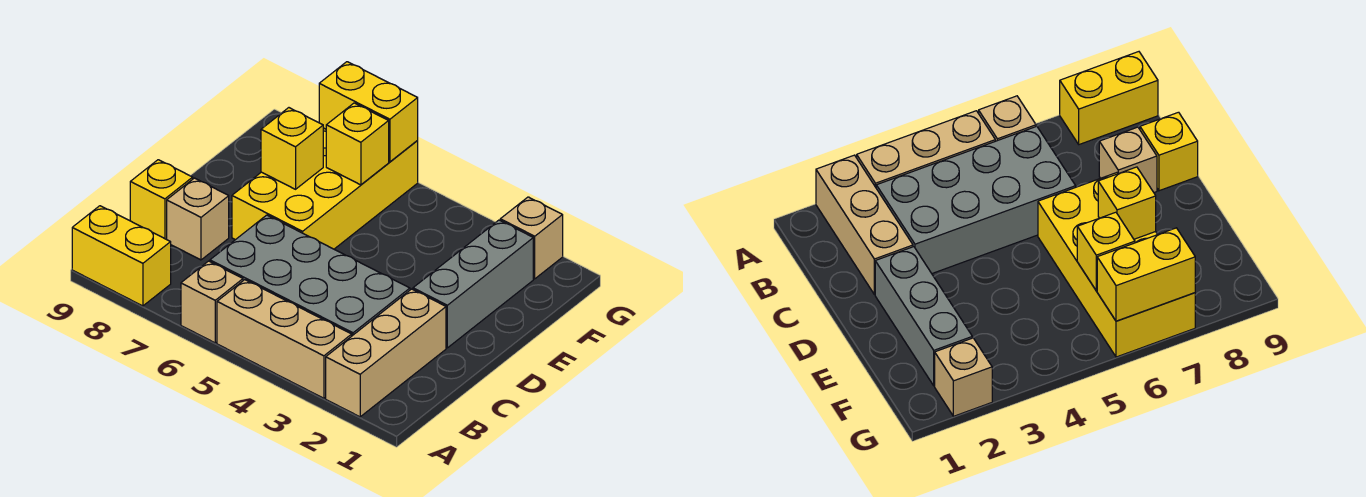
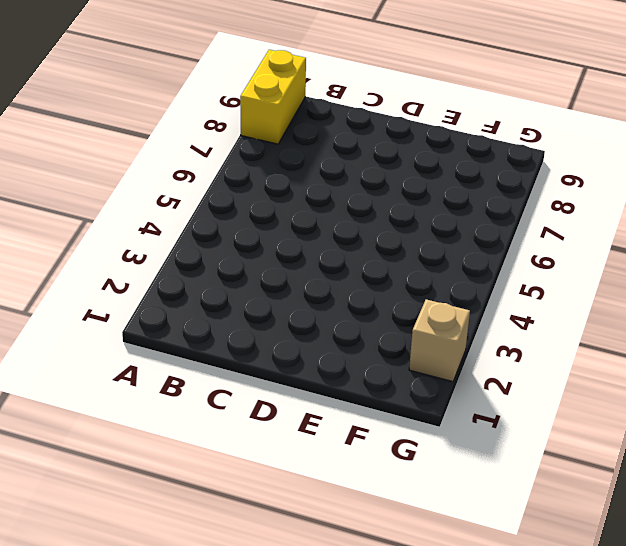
none -> tan brick A2:C2 level 1
none -> tan brick A3:A5 level 1
none -> tan brick A6 level 1

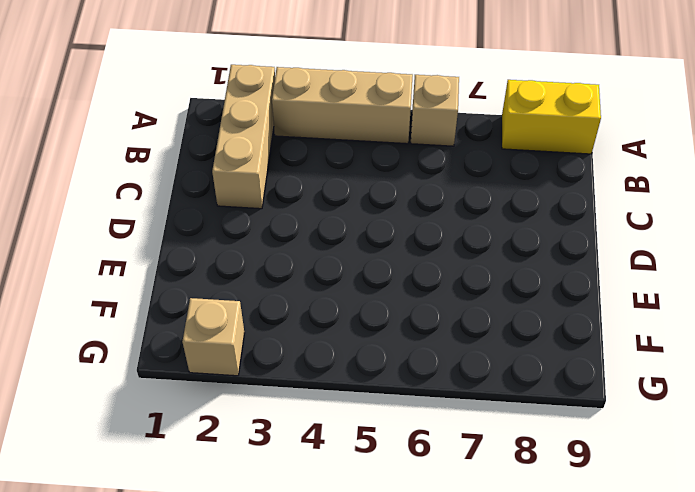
none -> grey brick B3:C6 level 1
none -> tan brick C8 level 1
none -> yellow brick C9 level 1

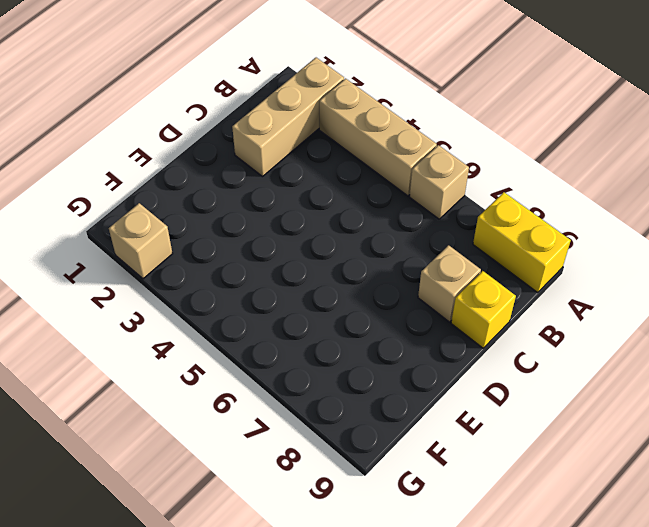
none -> grey brick B3:C6 level 1
none -> grey brick D2:F2 level 1
none -> yellow brick D6:G7 level 1

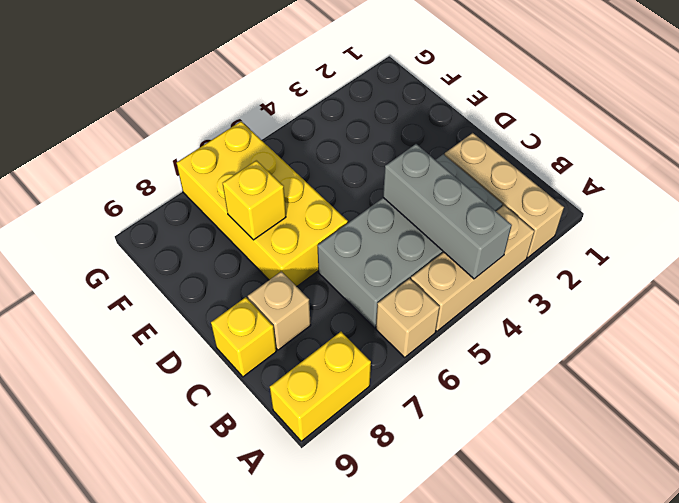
grey brick A4:C4 level 2 -> grey brick D2:F2 level 1
none -> tan brick G2 level 1
none -> yellow brick F6 level 2
none -> yellow brick G6:G7 level 2

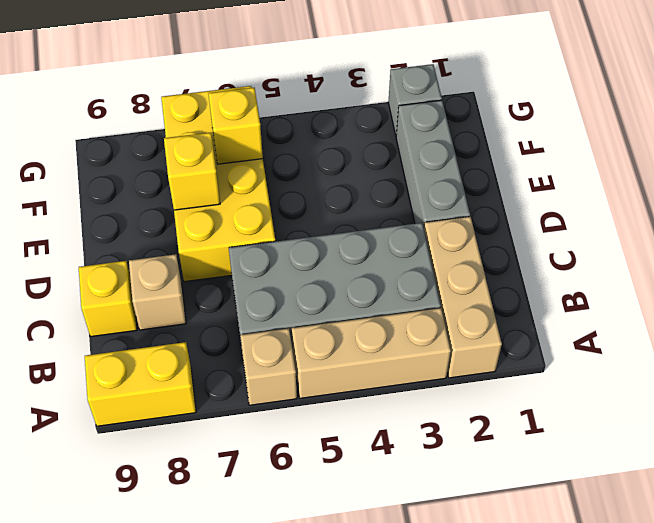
grey brick G2 level 1 -> tan brick G2 level 1
none -> yellow brick G6:G7 level 2

